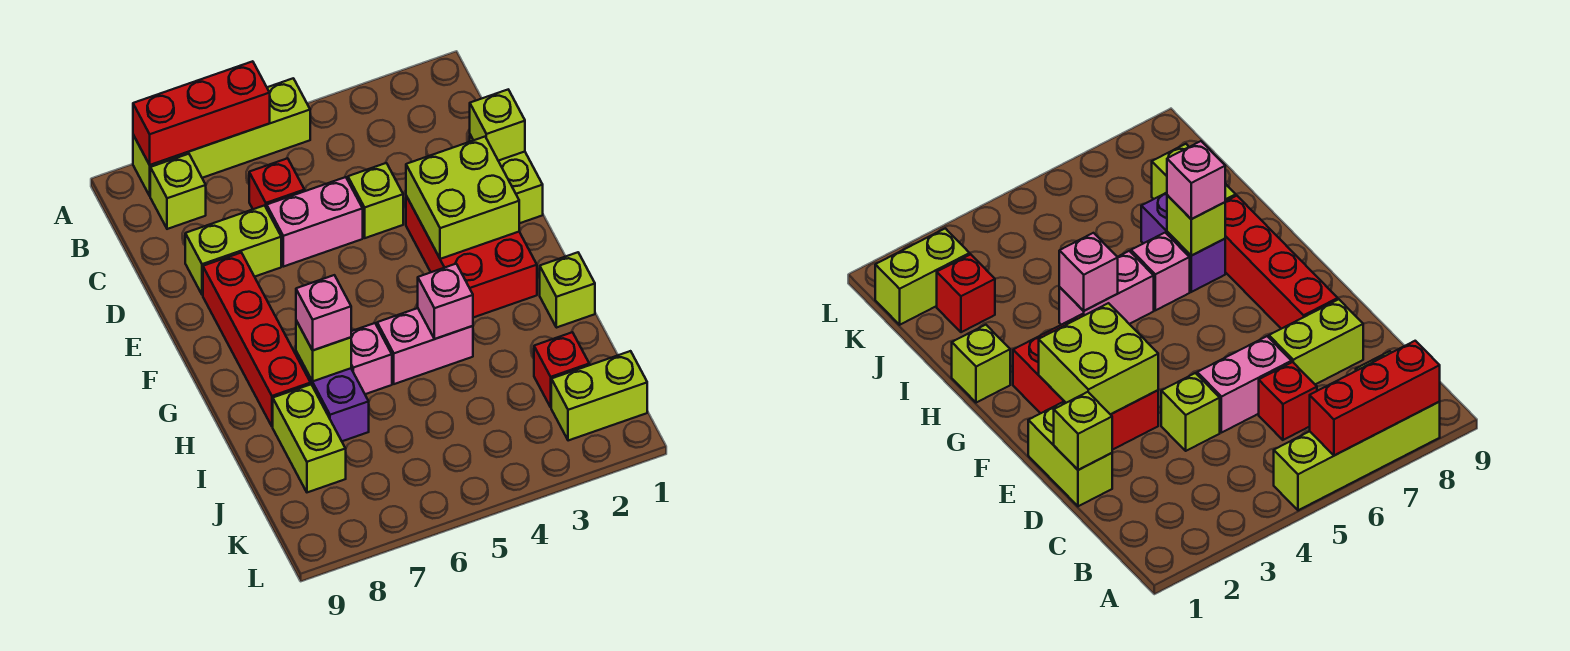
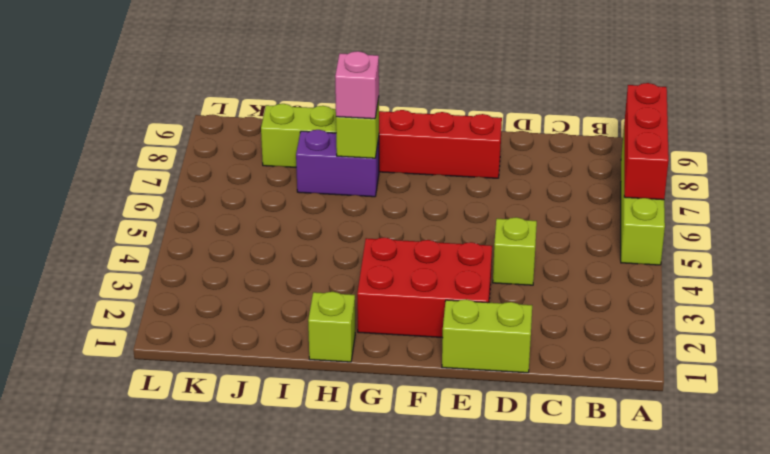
none -> lime brick B8 level 1
none -> red brick C6 level 1
none -> pink brick D5:D6 level 1

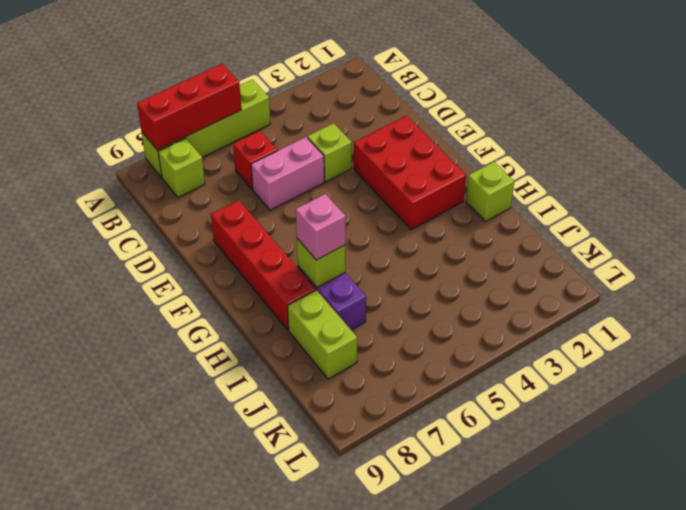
none -> lime brick D1:E1 level 1
none -> lime brick D7:D8 level 1
none -> pink brick H4:H5 level 1

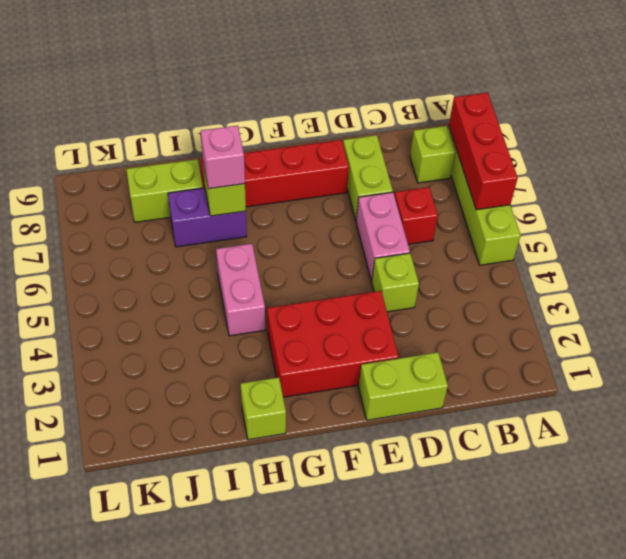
none -> pink brick H6 level 1
none -> red brick J2 level 1
none -> lime brick K1:K2 level 1

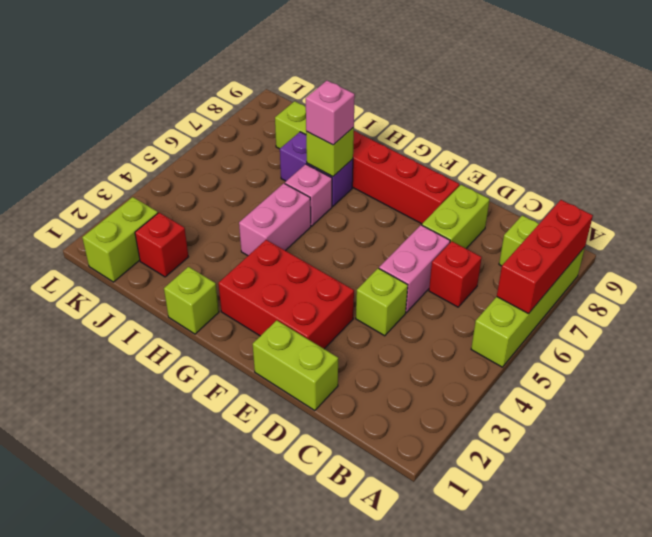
none -> lime brick D1 level 2
none -> lime brick E2:F3 level 2
none -> pink brick H4 level 2

